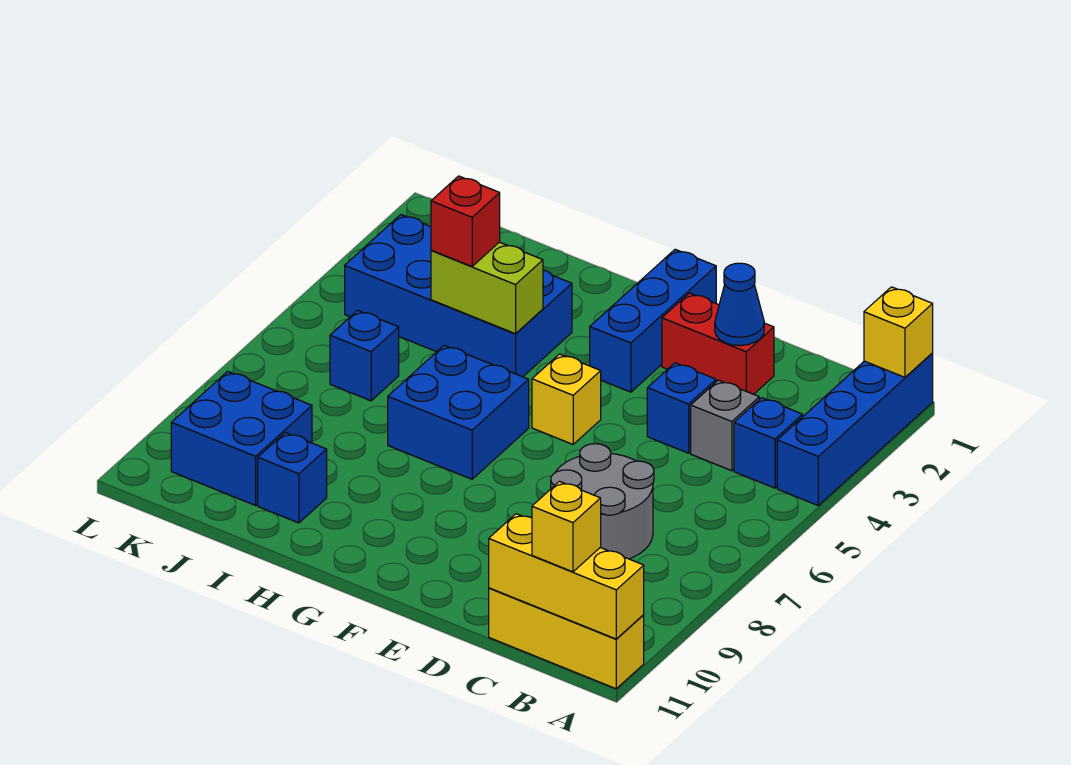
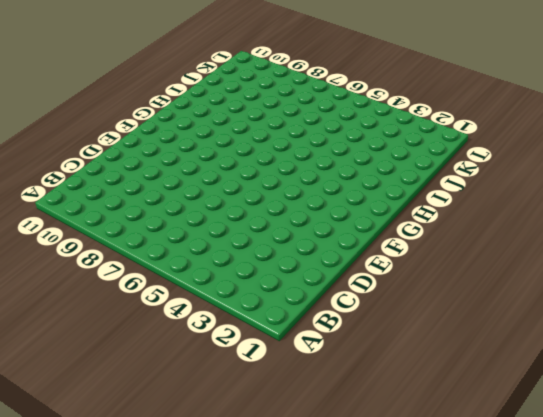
none -> blue brick A1:A4 level 1
none -> yellow brick A11:C11 level 1
none -> blue brick B4 level 1

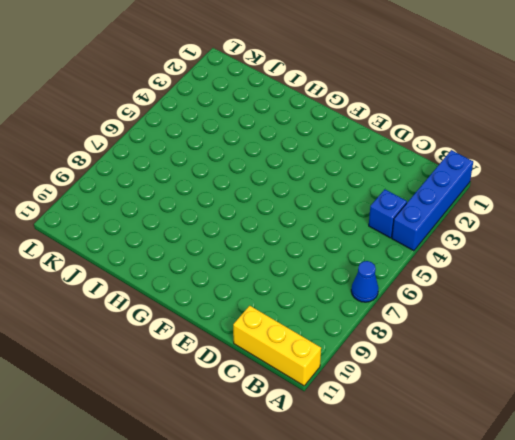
blue cone A7 level 1 -> blue cone D2 level 2
none -> grey brick C4 level 1
none -> grey round brick C7:D8 level 1
none -> red brick D2:E2 level 1

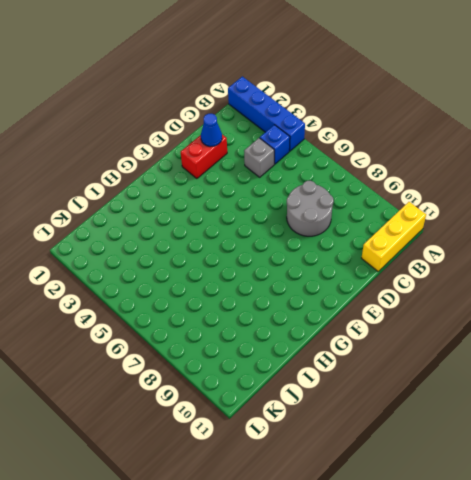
none -> blue brick D4 level 1
none -> blue brick F1:F3 level 1
none -> yellow brick F5 level 1

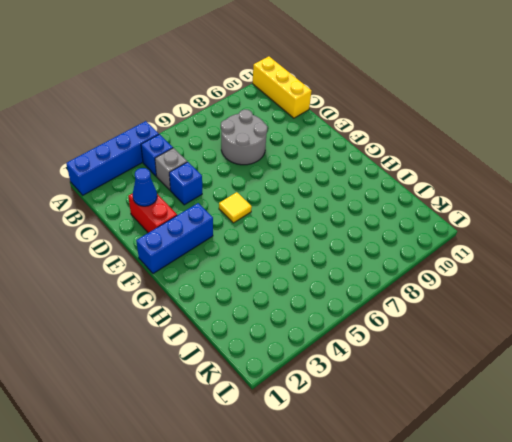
yellow tile F5 level 1 -> yellow brick F5 level 1
none -> blue brick G6:H7 level 1
none -> blue brick H3:K4 level 1
none -> blue brick I10 level 1

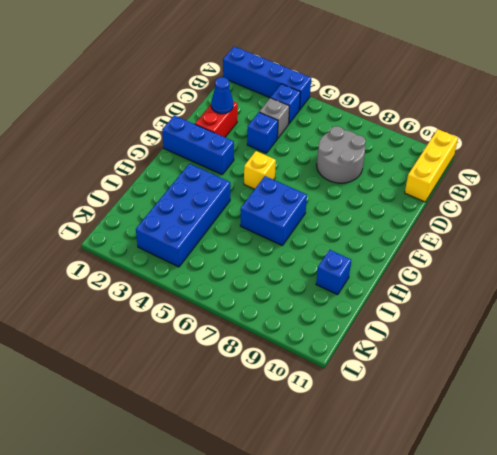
none -> blue brick J6 level 1
none -> blue brick J9:K10 level 1
none -> yellow brick A1 level 2

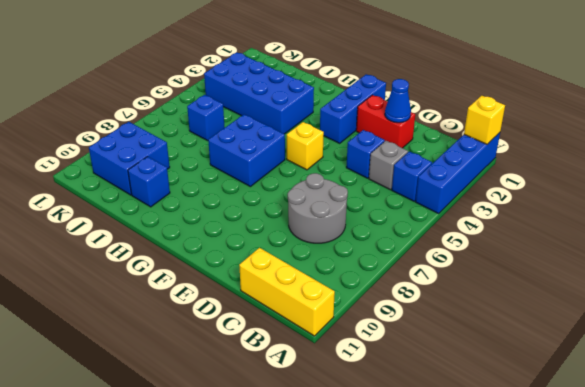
none -> yellow brick A11:C11 level 2
none -> lime brick H4:I4 level 2
none -> yellow brick B11 level 3

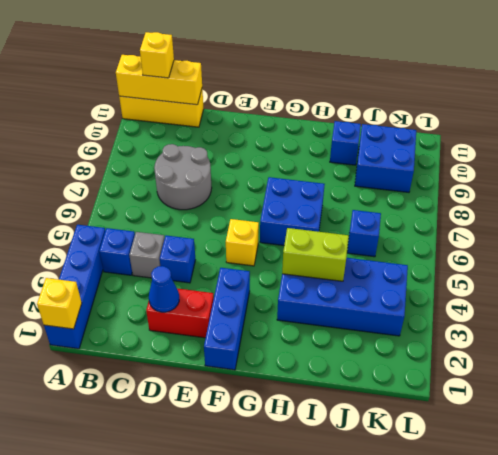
none -> red brick I4 level 3

